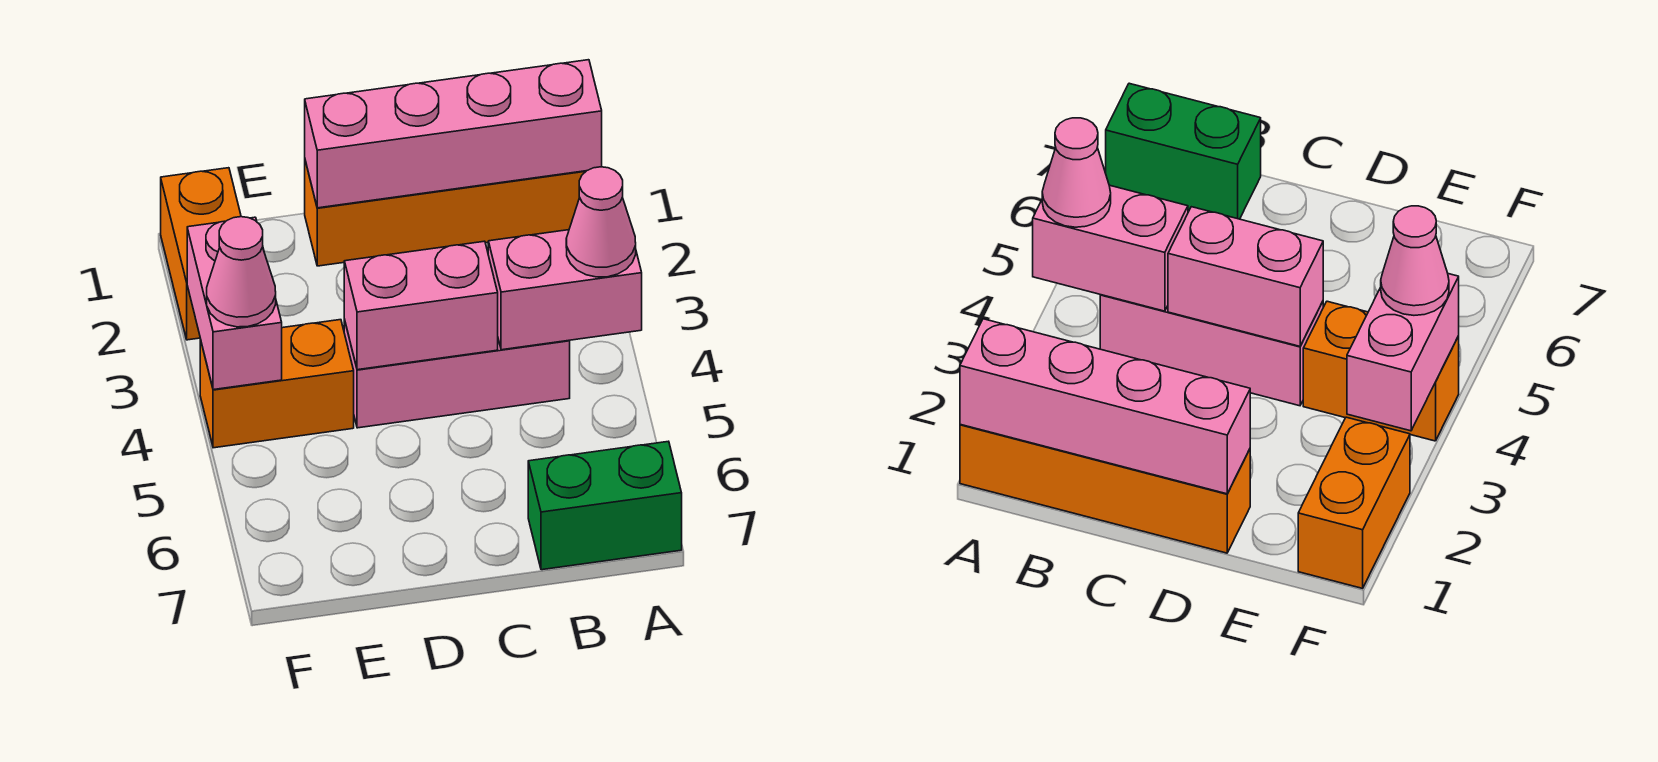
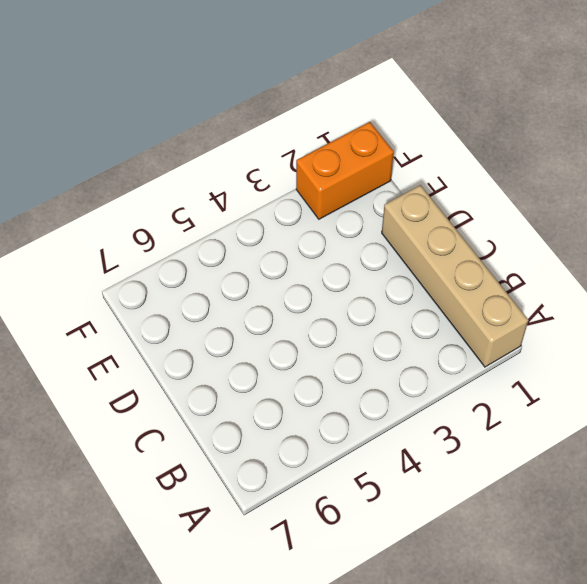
tan brick A1:D1 level 1 -> orange brick A1:D1 level 1
none -> green brick A7:B7 level 1
none -> pink brick B4:D4 level 1

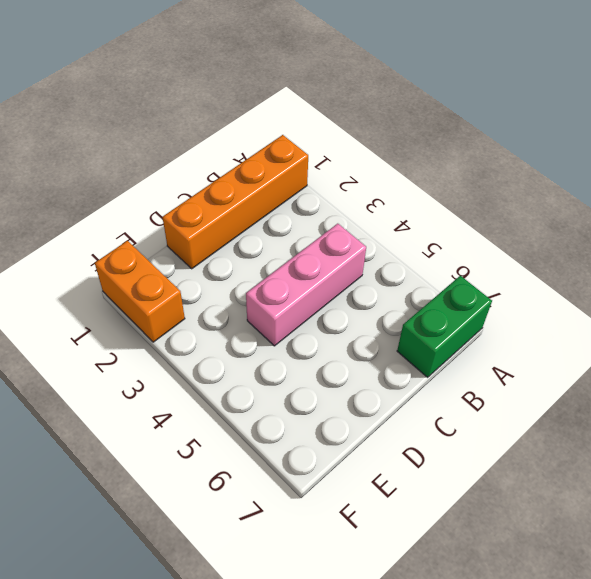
none -> orange brick E4:F4 level 1
none -> pink brick A1:D1 level 2

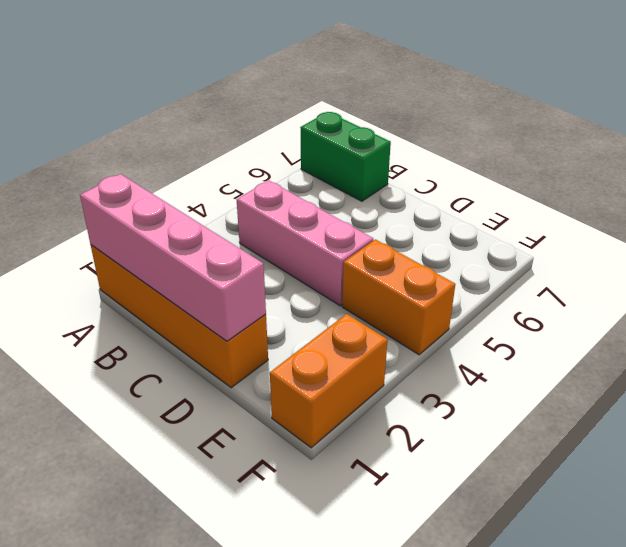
none -> pink brick A4:B4 level 2
none -> pink brick C4:D4 level 2

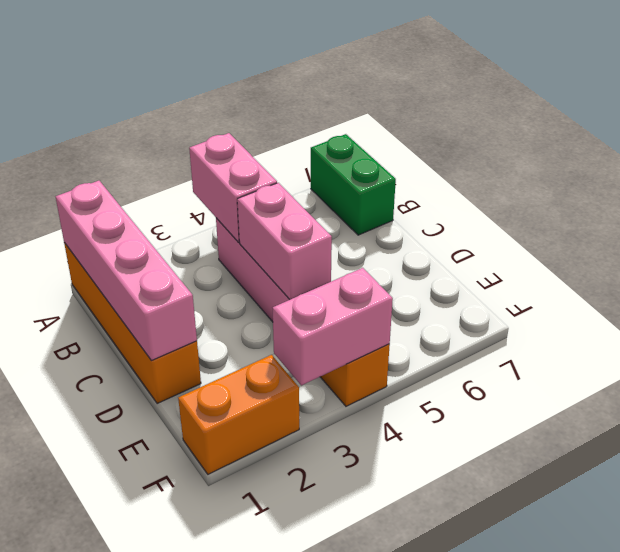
none -> pink cone A4 level 3
none -> pink cone F4 level 3

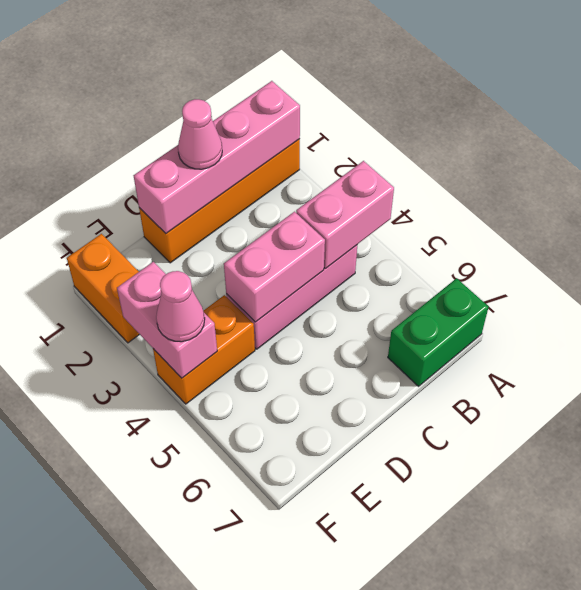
pink cone C1 level 3 -> pink cone A4 level 3

